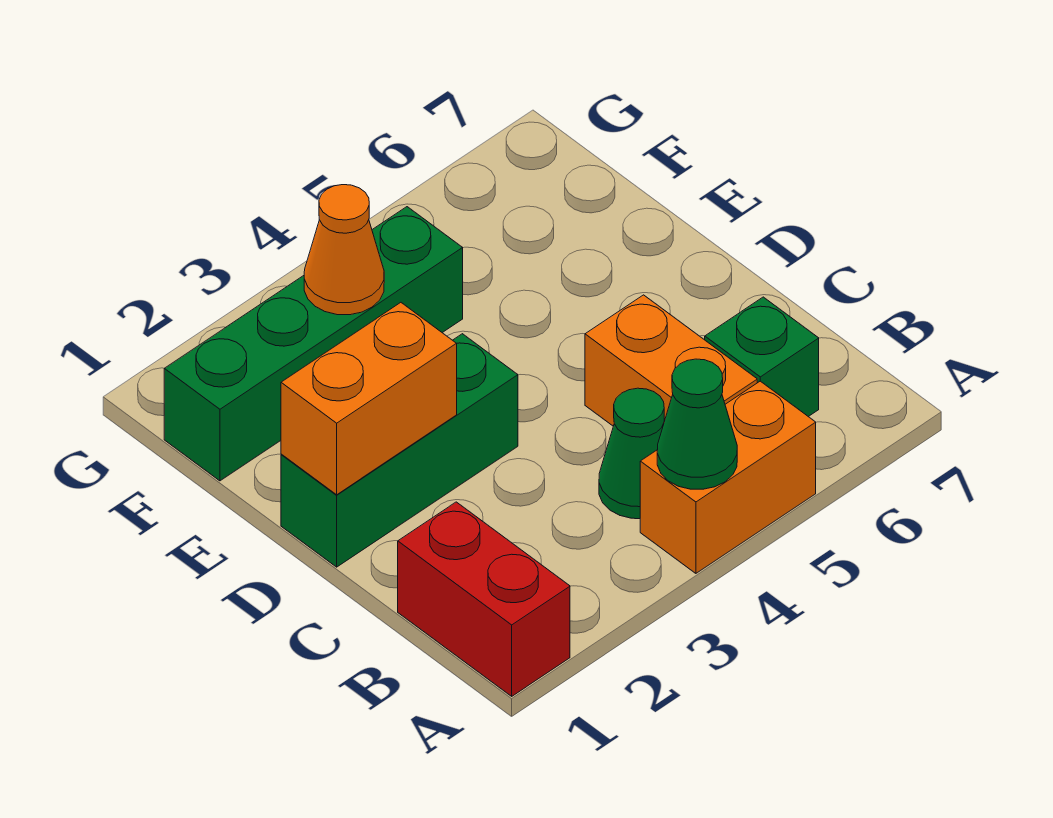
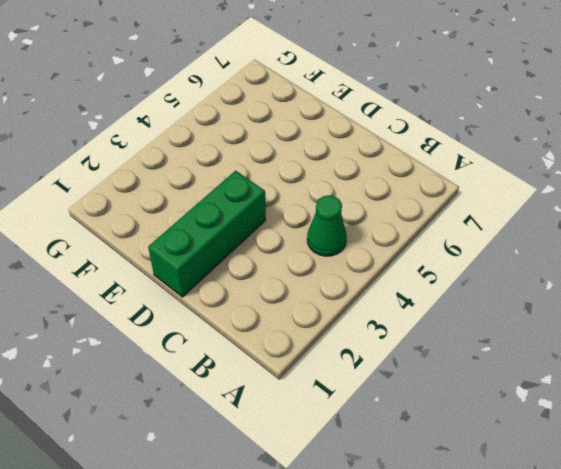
none -> red brick A1:B1 level 1
none -> orange brick A4:A5 level 1

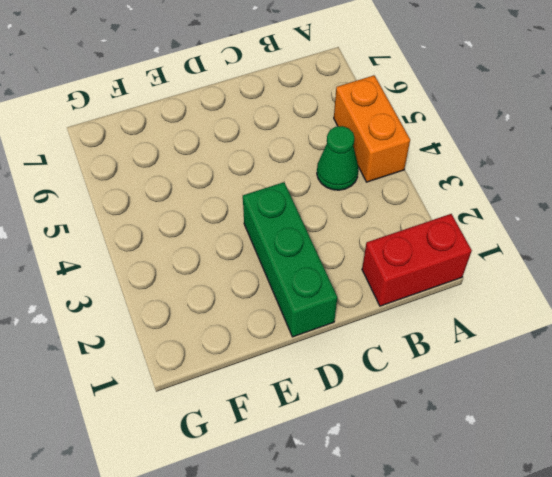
none -> orange brick B5:C5 level 1
none -> green brick B6 level 1

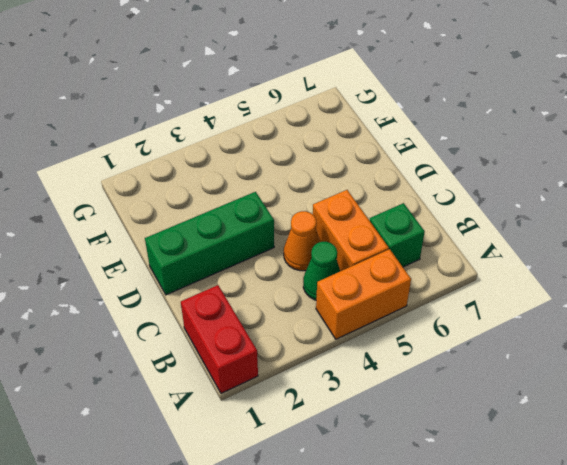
orange cone C4 level 1 -> orange cone F3 level 2
none -> green brick F1:F4 level 1
none -> green cone A4 level 2

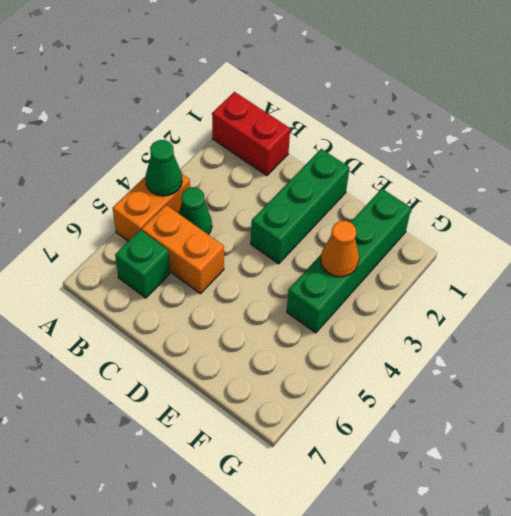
none -> orange brick D1:D2 level 2

